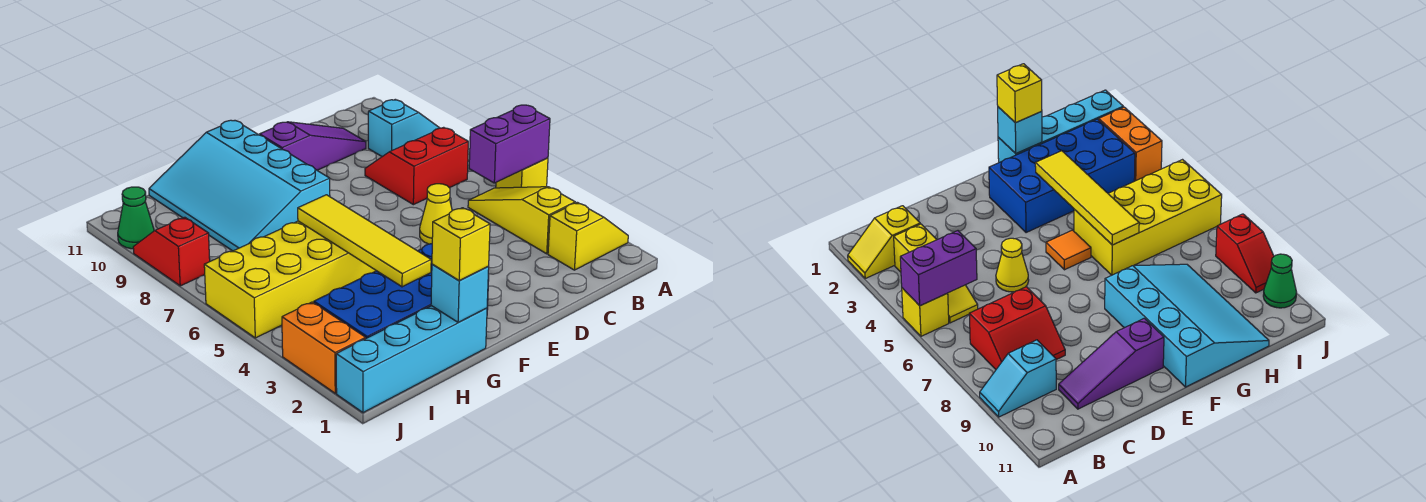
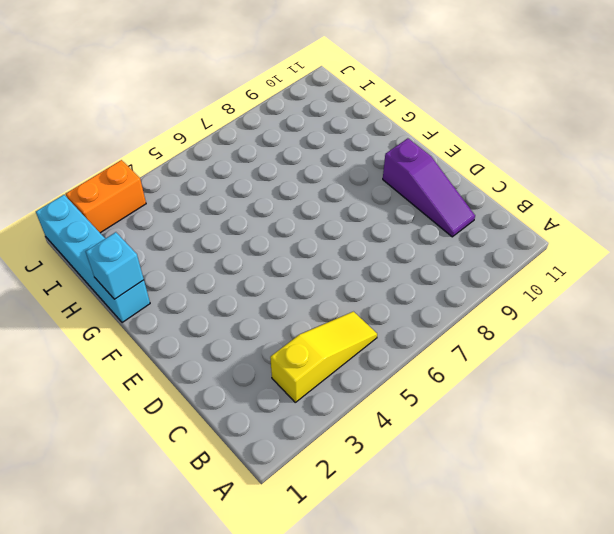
none -> yellow slope A2:B2 level 1 top B
none -> yellow brick A5 level 1
none -> cyan slope A9:B9 level 1 top B

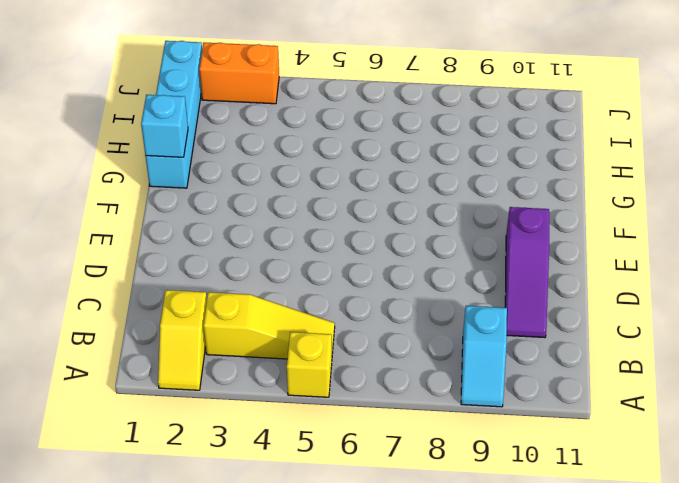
none -> red slope B7:C8 level 1 top 7
none -> yellow cone D5 level 1
none -> blue brick F2:I3 level 1

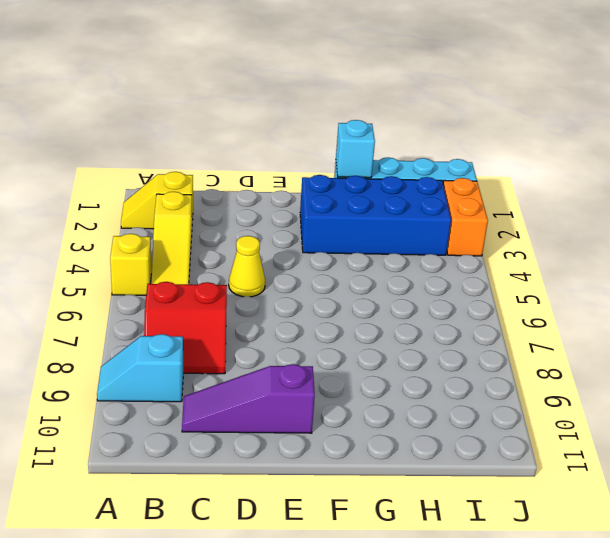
none -> orange tile F5 level 1
none -> cyan slope F8:H11 level 1 top F
none -> yellow brick G5:J6 level 1

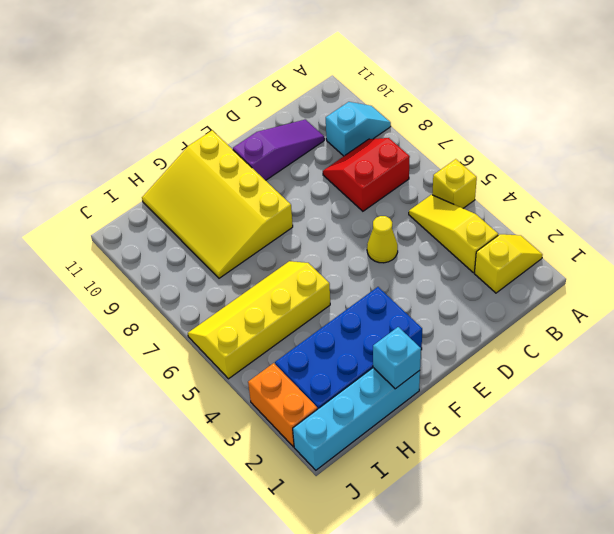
yellow slope F8:H11 level 1 top F -> cyan slope F8:H11 level 1 top F
yellow slope G5:J6 level 1 top 5 -> yellow brick G5:J6 level 1
none -> orange tile F5 level 1
none -> red slope J8:J9 level 1 top 8
none -> green cone J10 level 1

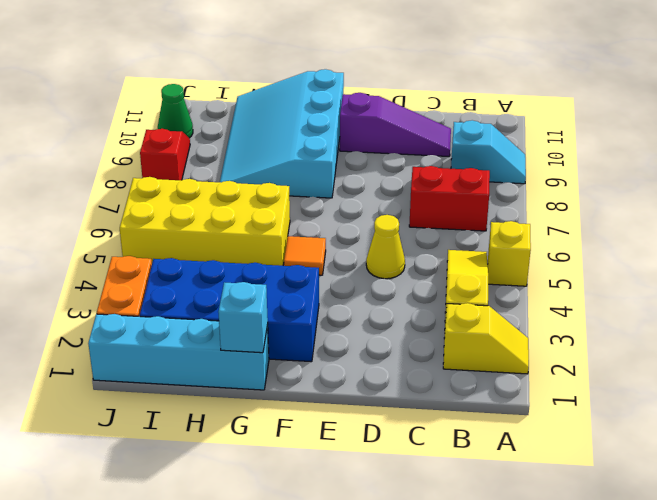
none -> purple brick A5:B5 level 2
none -> yellow tile G3:G6 level 2
none -> yellow brick G1 level 3

